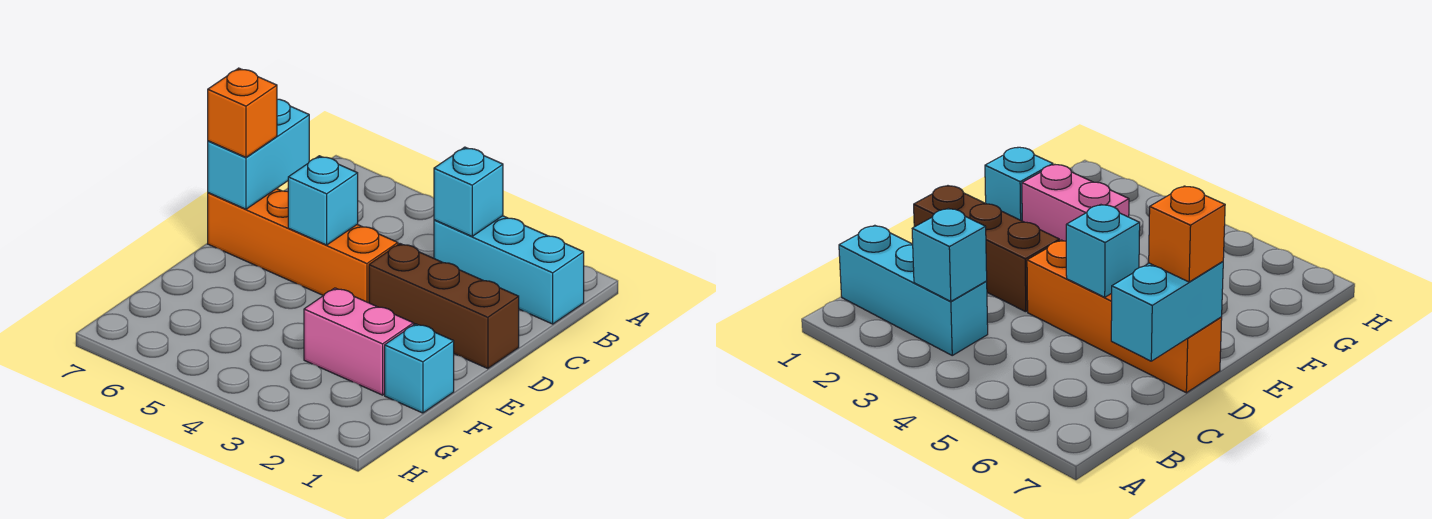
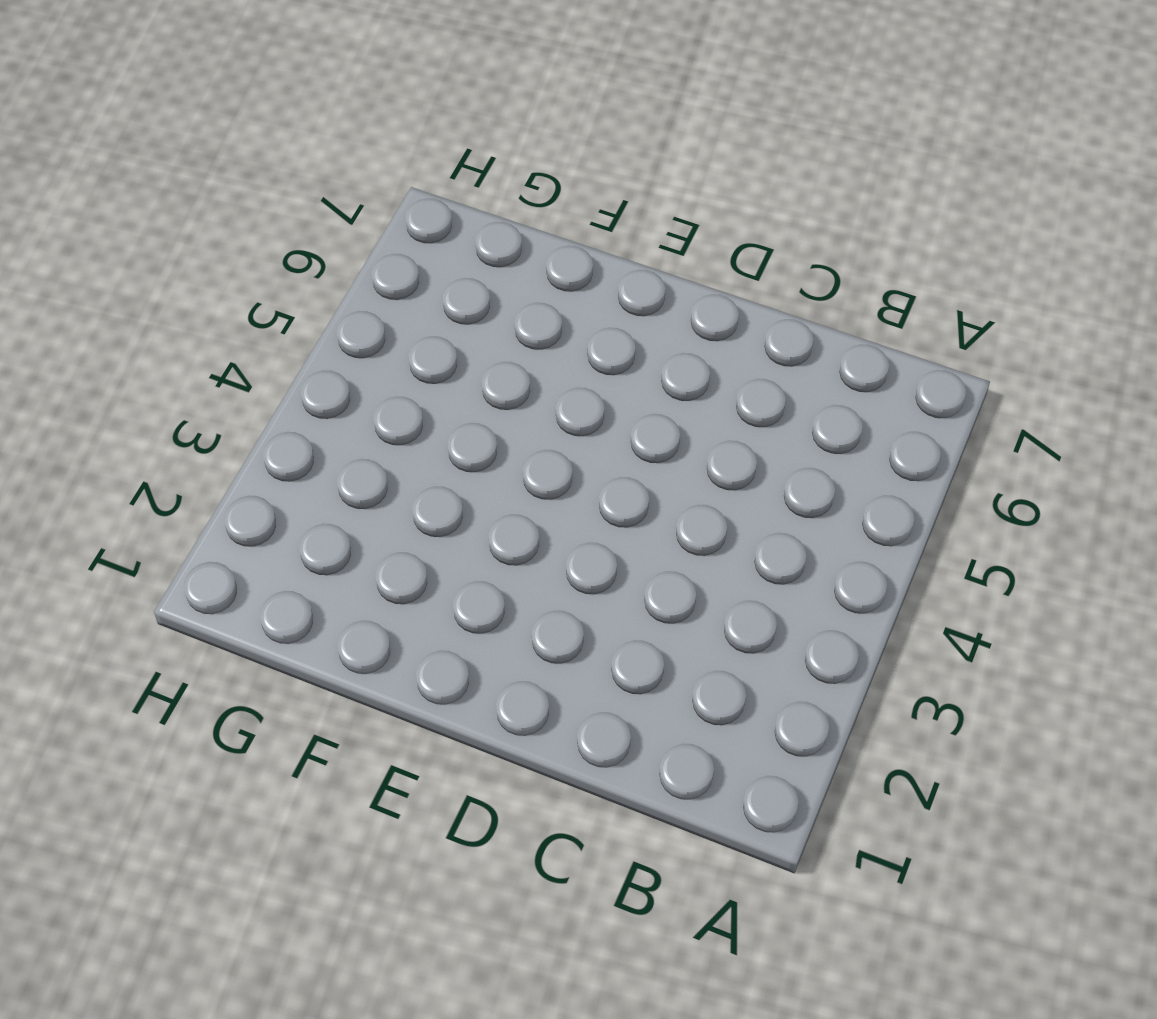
none -> cyan brick B1:B3 level 1
none -> brown brick D1:D3 level 1

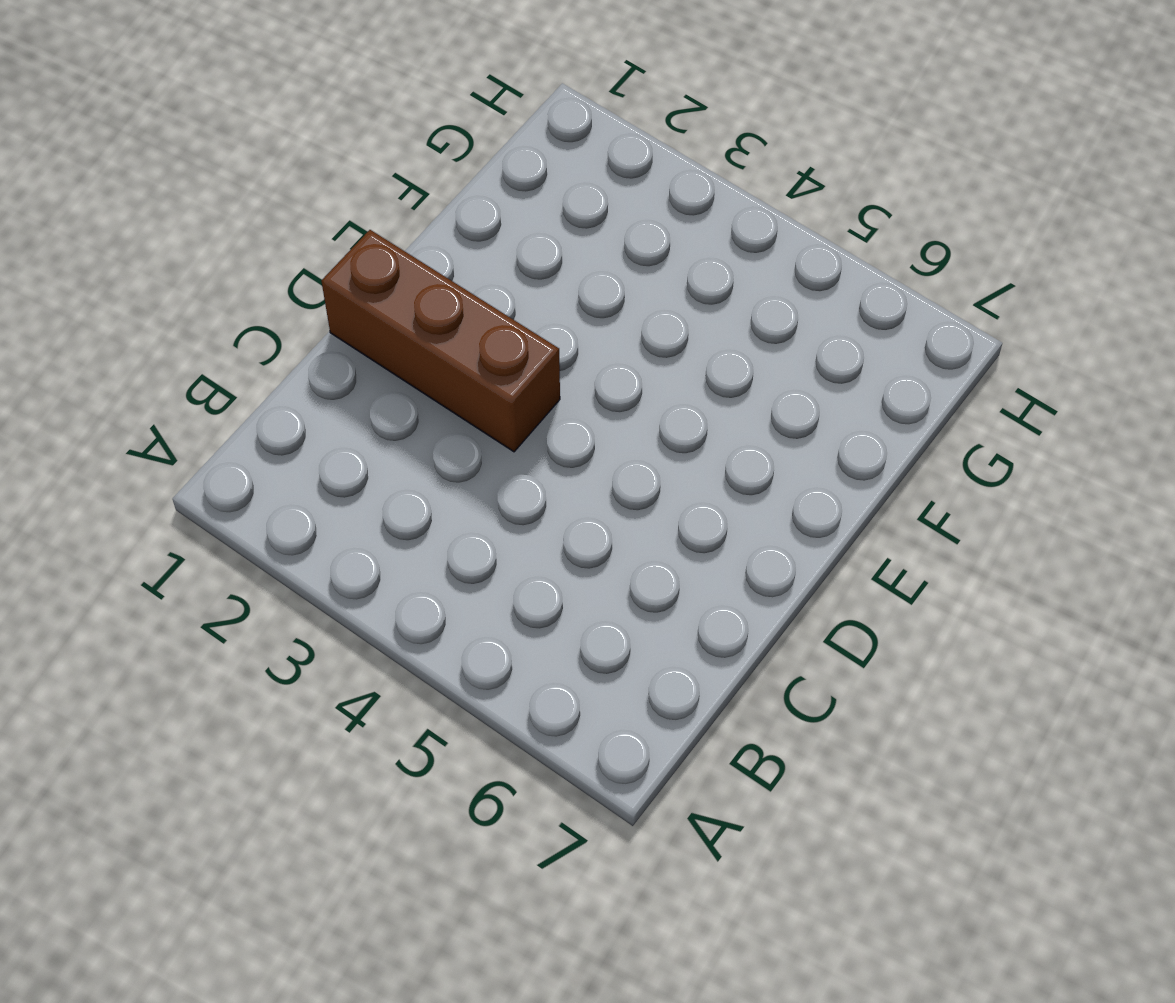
none -> cyan brick B1:B3 level 1
none -> orange brick D4:D7 level 1

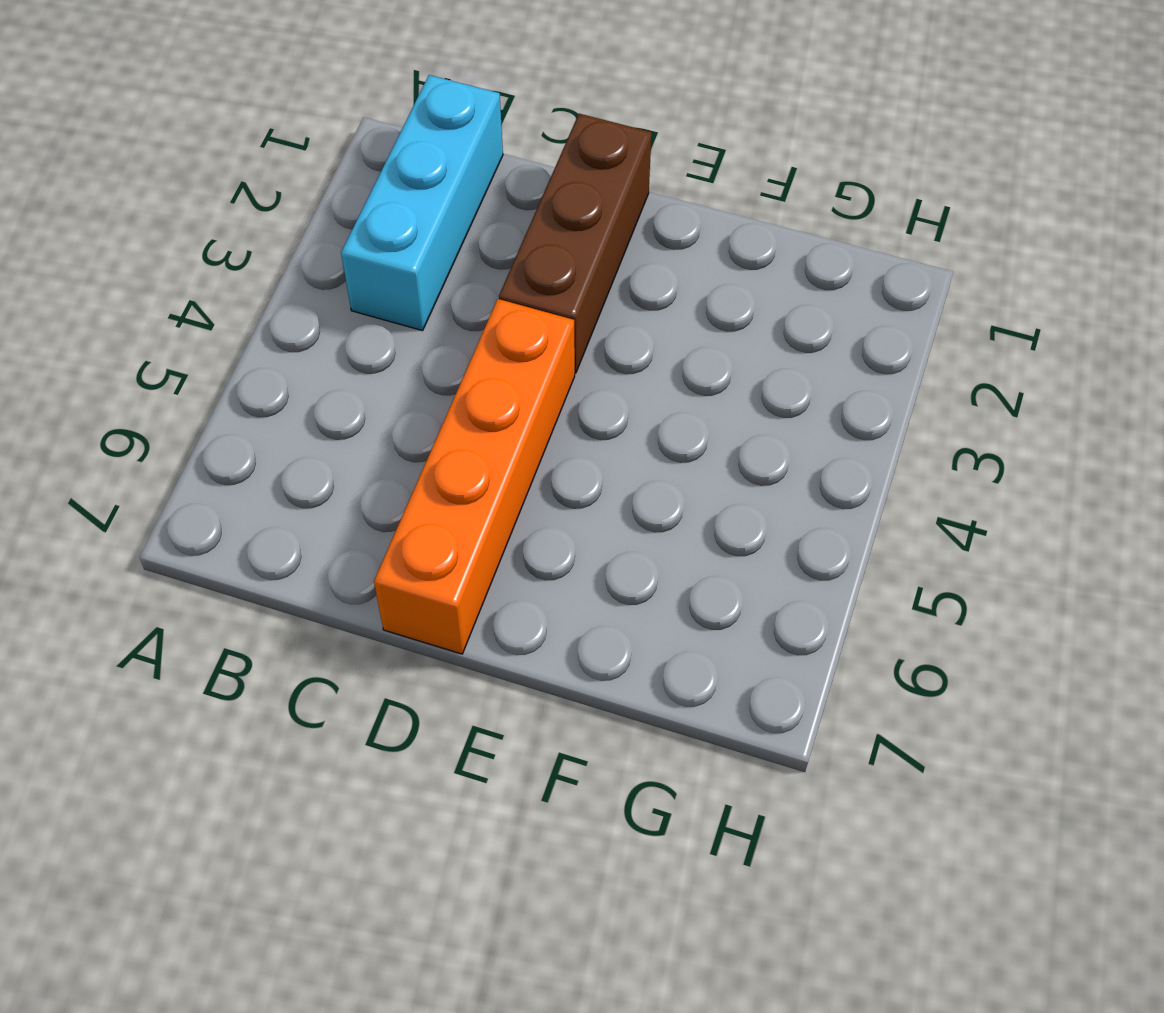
none -> cyan brick F1 level 1
none -> pink brick F2:F3 level 1

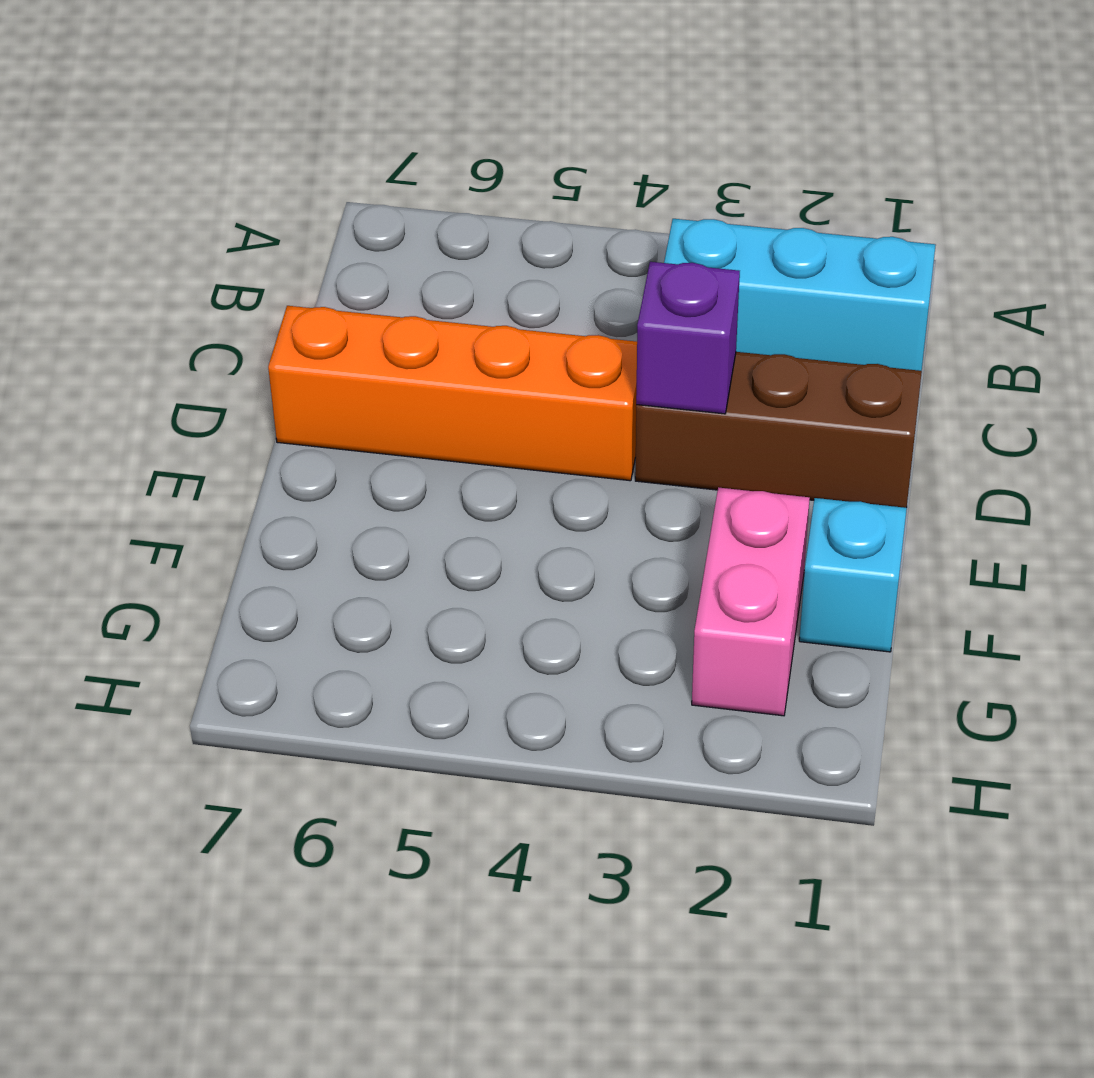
purple brick D3 level 2 -> none
pink brick F2:G2 level 1 -> pink brick F2:F3 level 1
none -> cyan brick B3 level 2
none -> cyan brick C7:D7 level 2

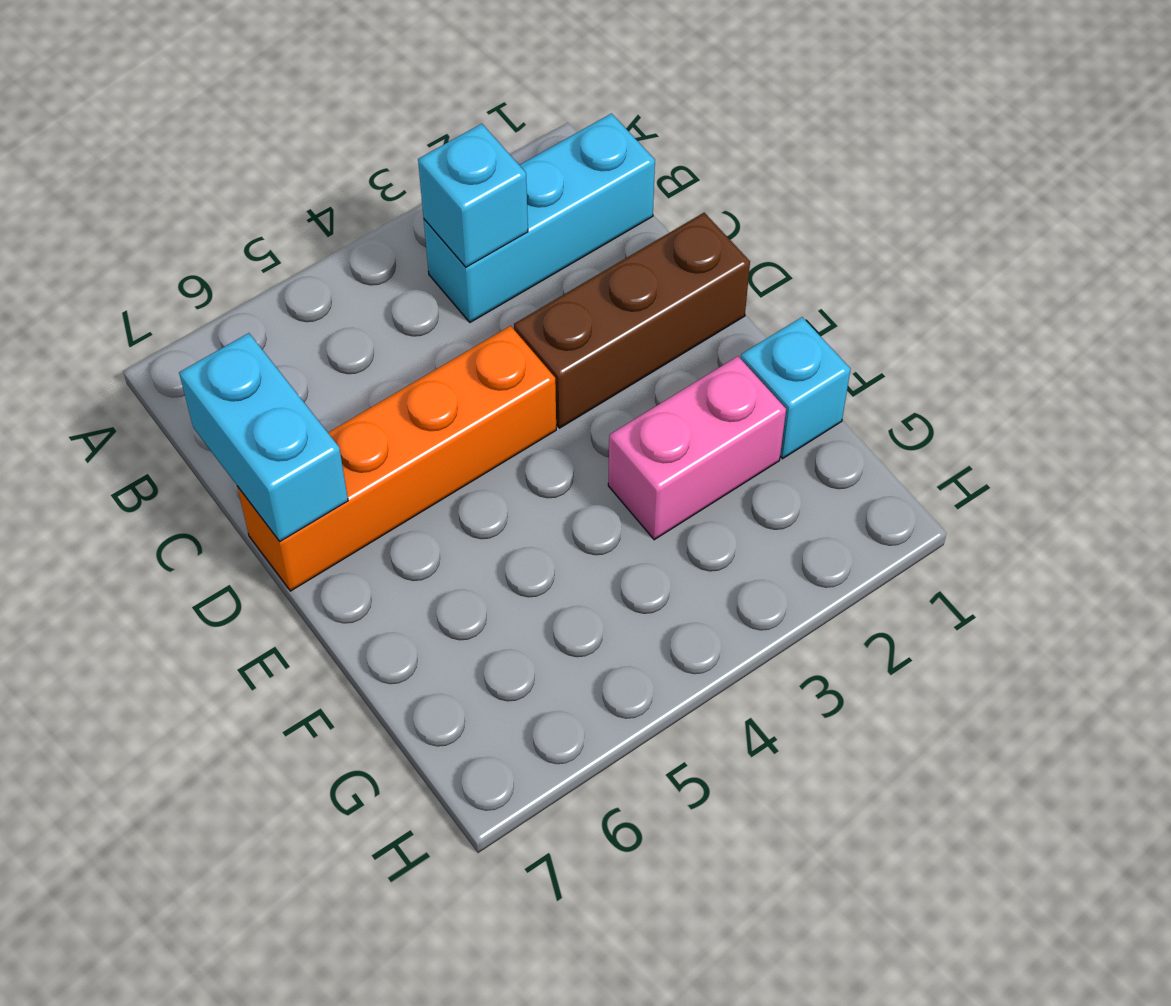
none -> cyan brick D5 level 2
none -> orange brick D7 level 3

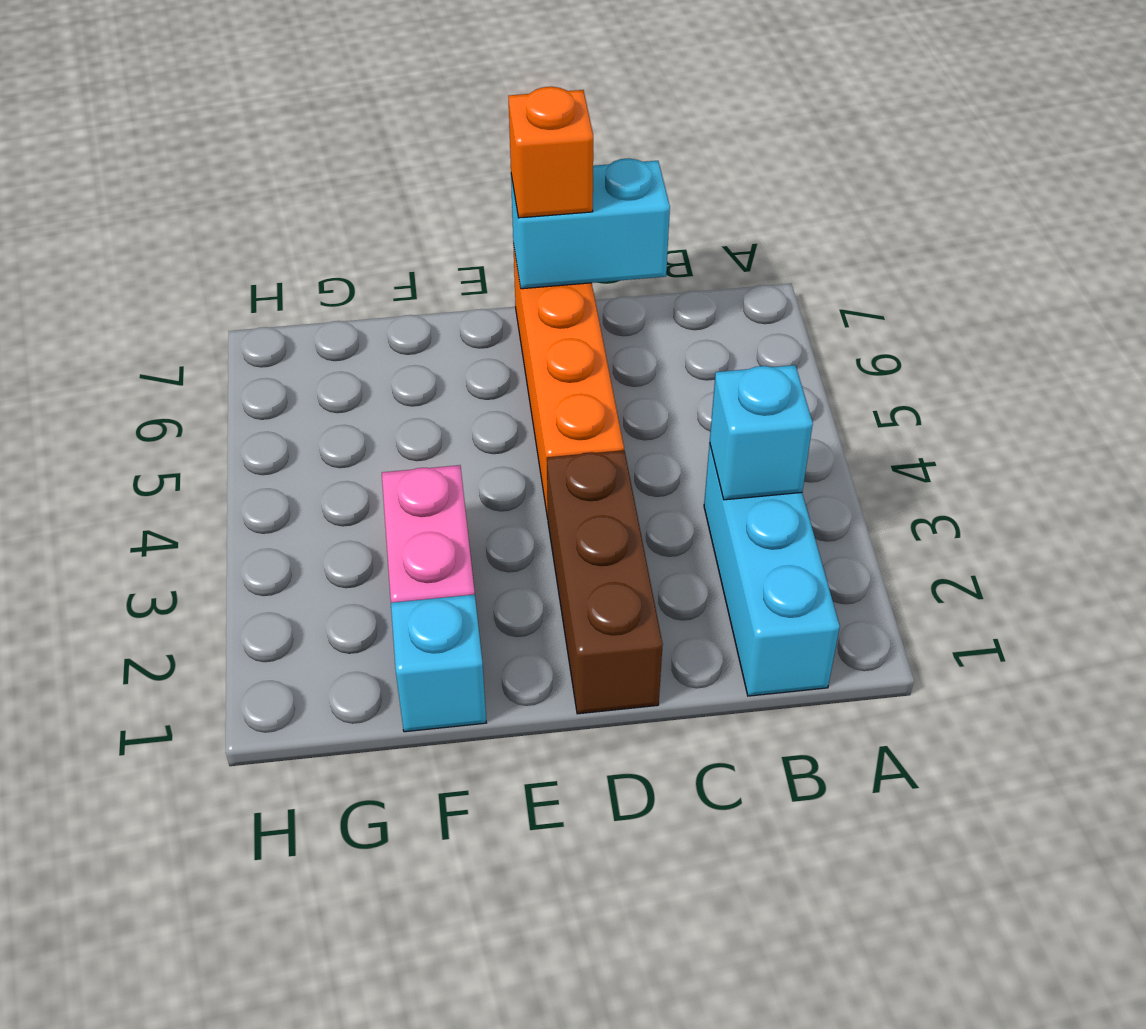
none -> cyan brick D5 level 2

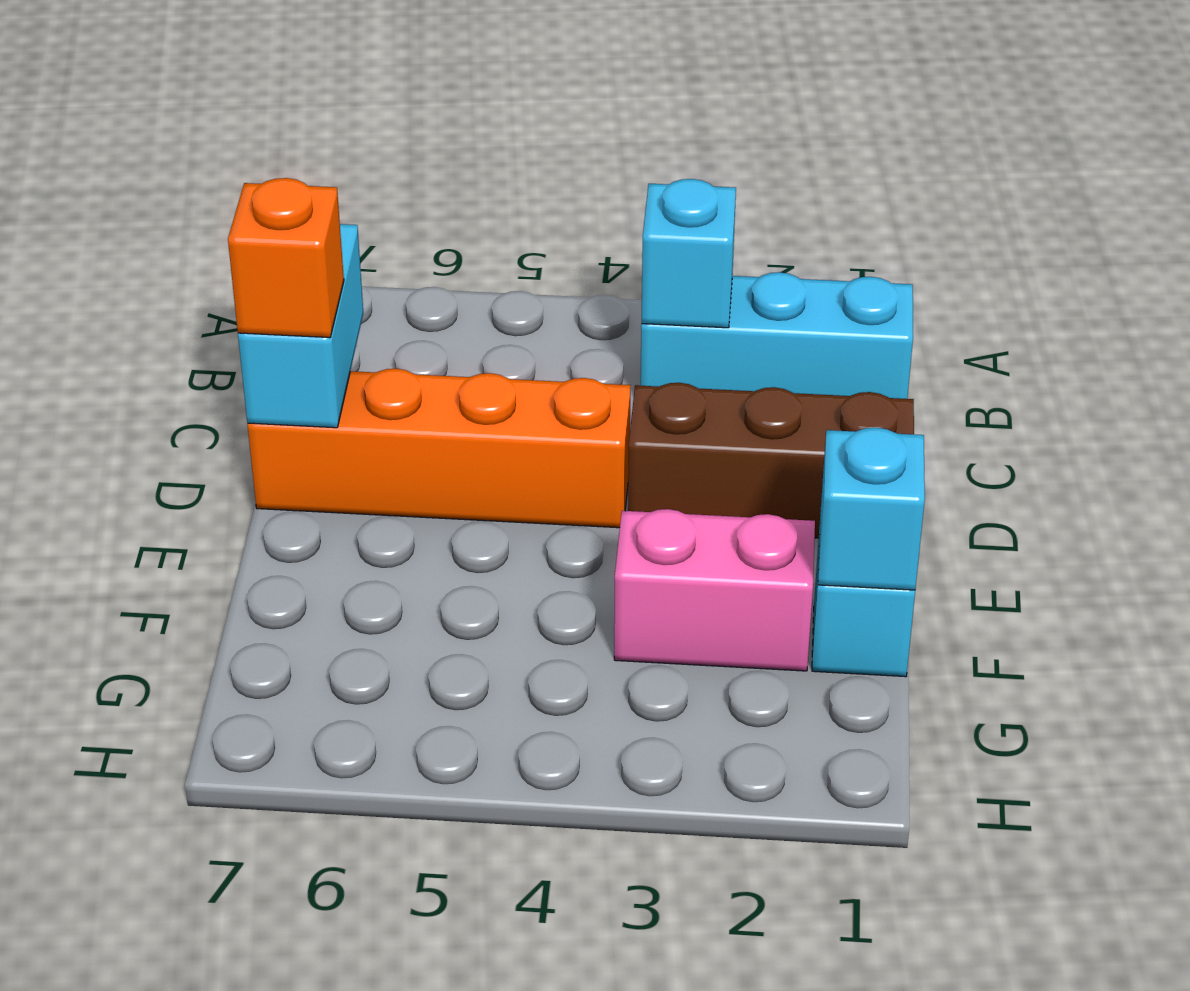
cyan brick F1 level 2 -> cyan brick D5 level 2

